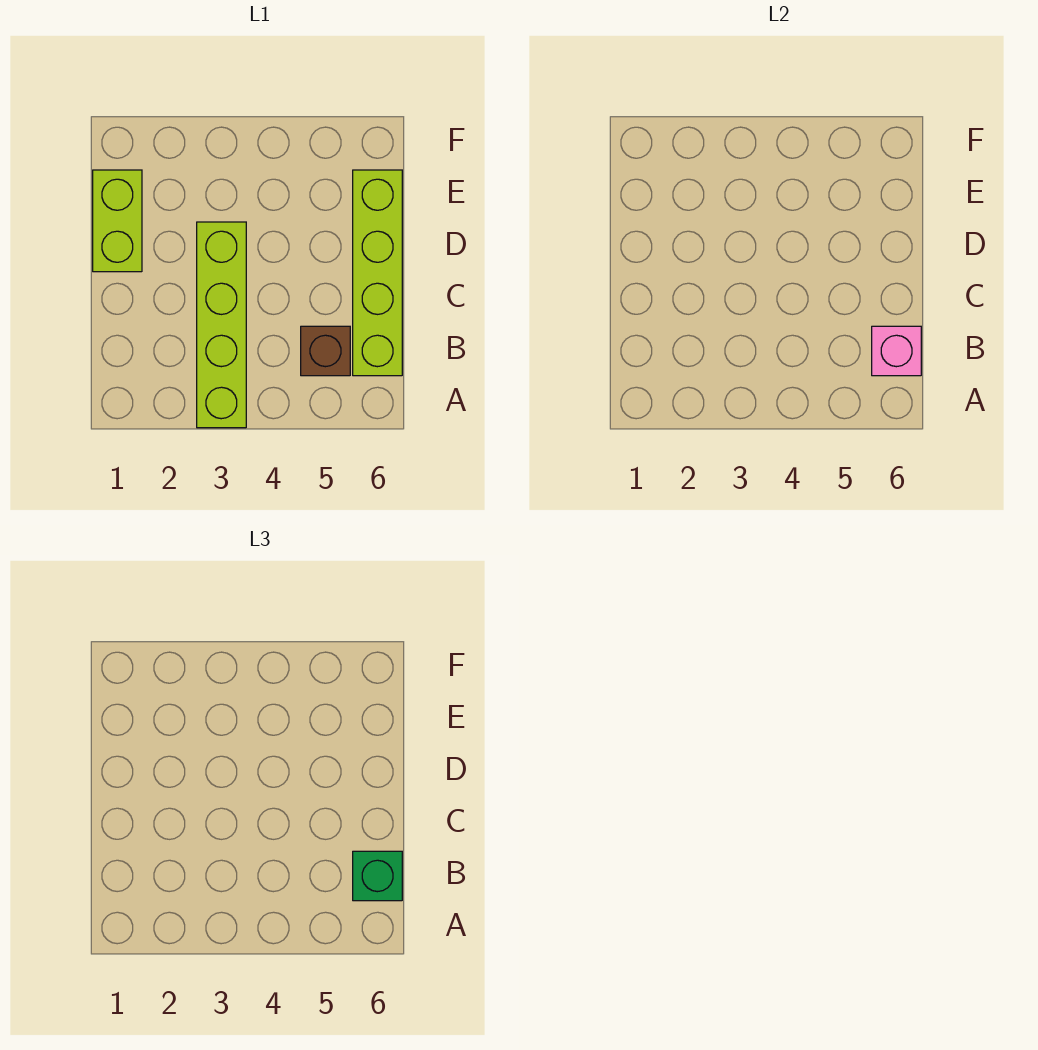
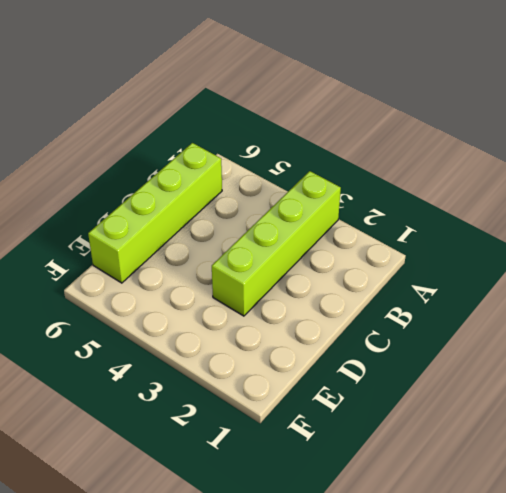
none -> brown brick B5 level 1
none -> lime brick D1:E1 level 1

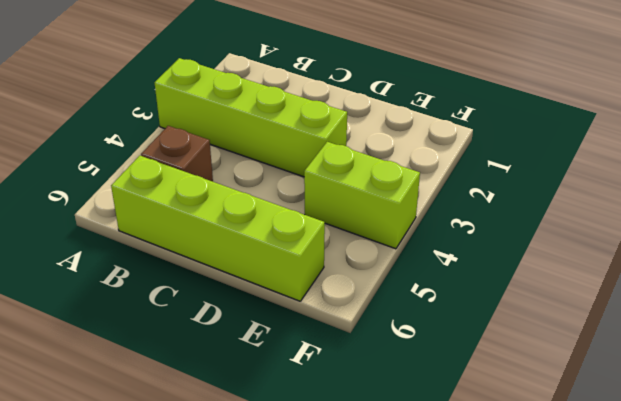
lime brick E4:F4 level 1 -> lime brick D1:E1 level 1
none -> pink brick B6 level 2
none -> green brick B6 level 3

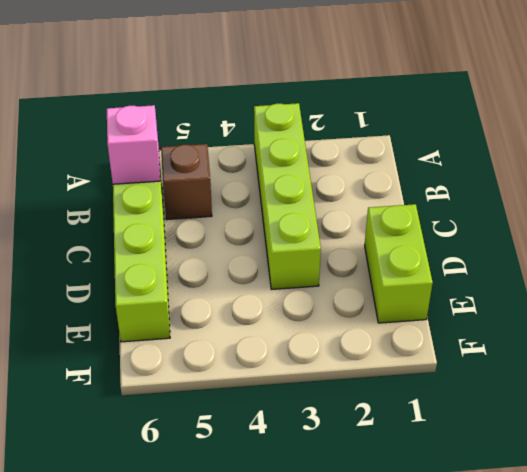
none -> green brick B6 level 3

